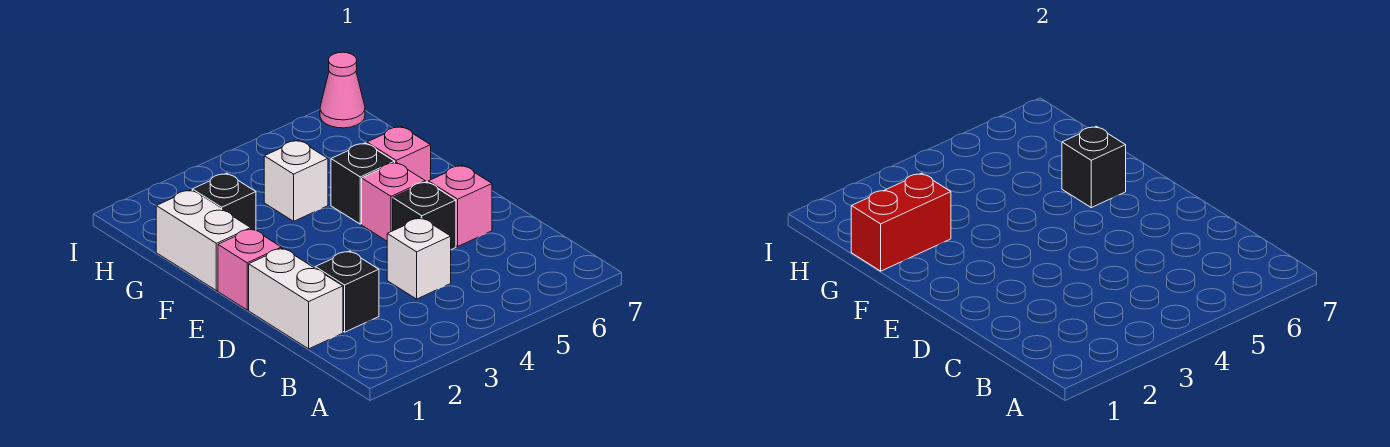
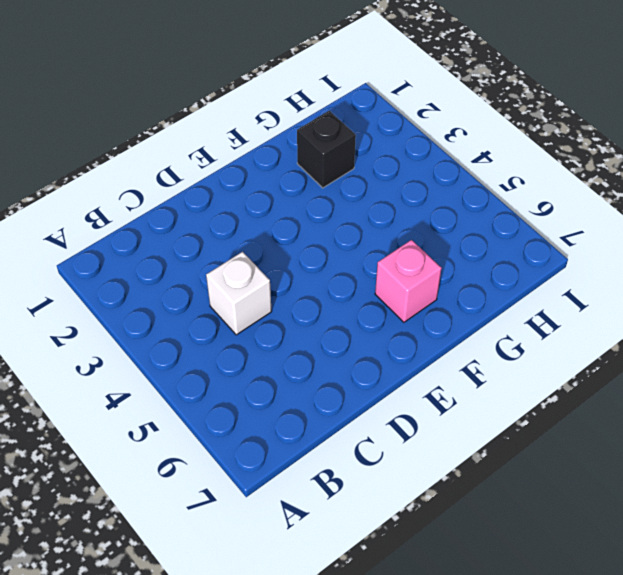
none -> white brick C1:D1 level 1
none -> black brick C2 level 1
none -> black brick D5 level 1

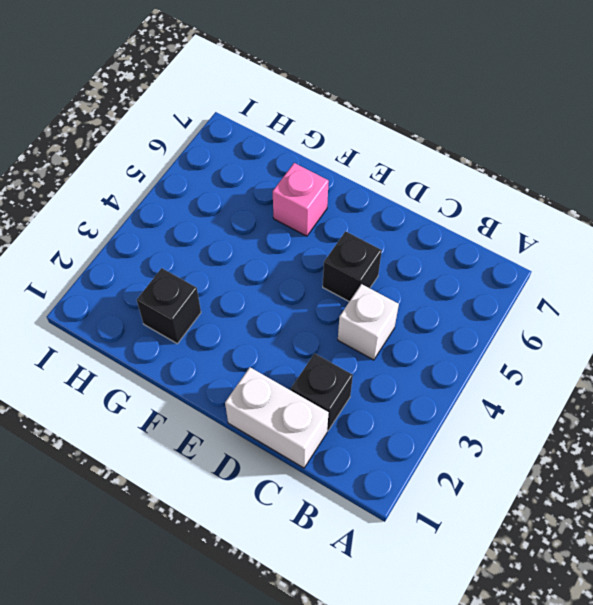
none -> pink brick D6 level 1
none -> pink brick E1 level 1
none -> pink brick E5 level 1

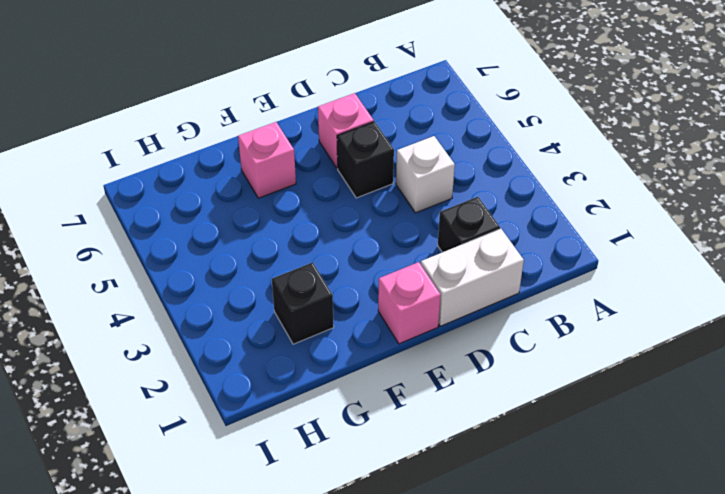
none -> pink brick E5 level 1
none -> white brick F1:G1 level 1
none -> black brick F5 level 1

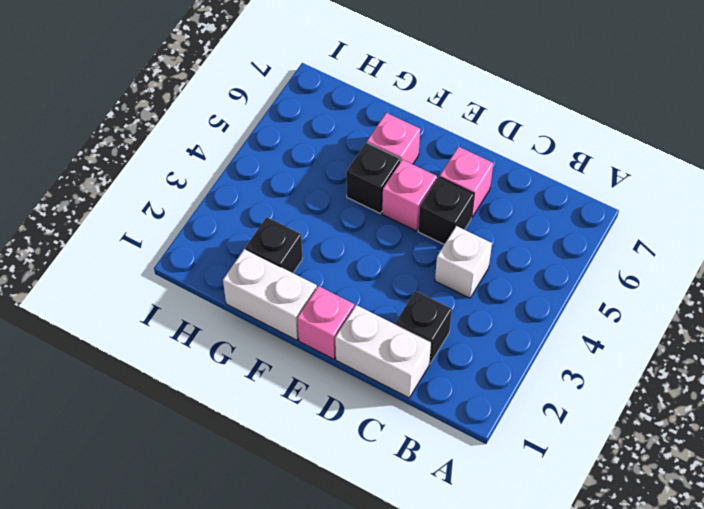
none -> white brick G4 level 1
none -> pink cone I7 level 1
none -> black brick F6 level 2

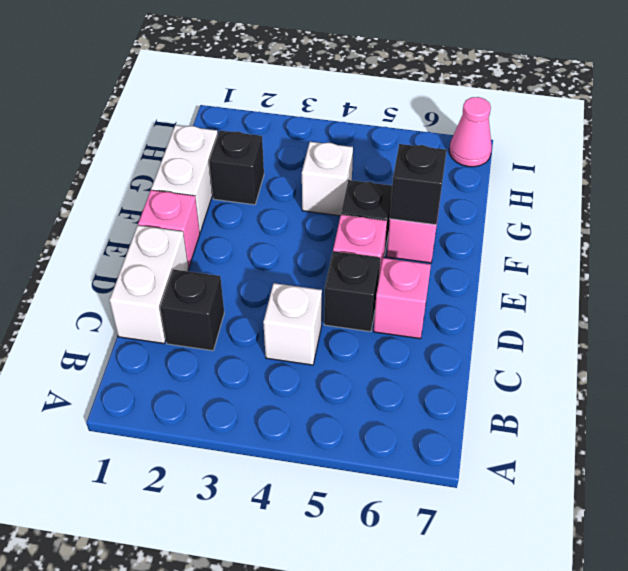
none -> red brick G1:G2 level 2

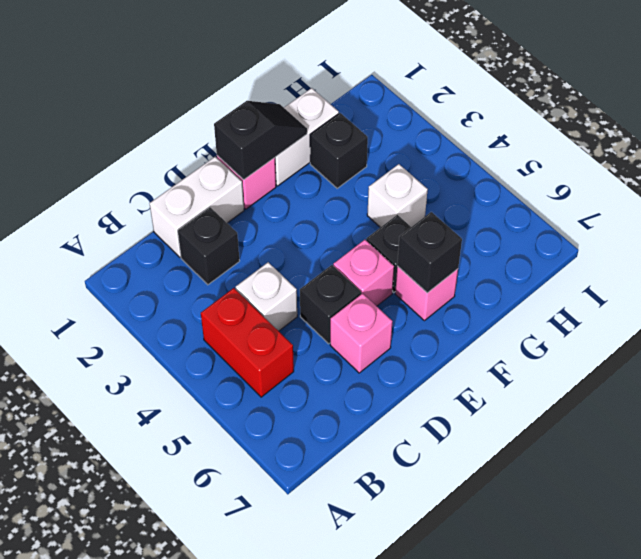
red brick B4:B5 level 1 -> red brick G1:G2 level 2
black slope E1:F1 level 2 top E -> none
none -> pink cone I7 level 1

